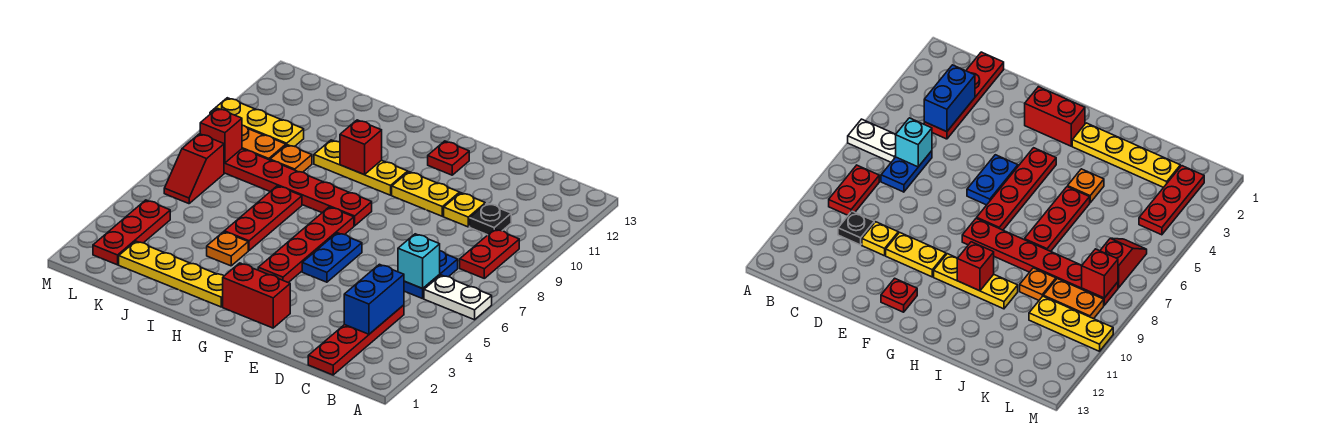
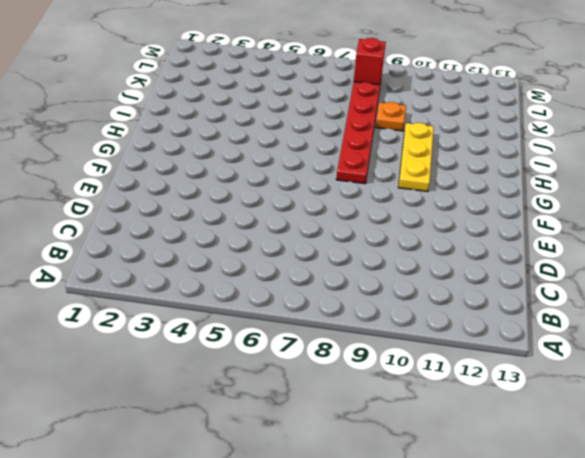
none -> white plate A6:B6 level 1
none -> red plate B8:B9 level 1
none -> red plate C1:C4 level 1

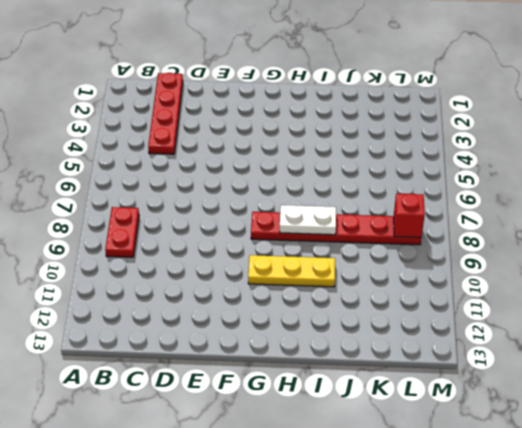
white plate H8:I8 level 2 -> white plate A6:B6 level 1
none -> blue plate C6:C7 level 1
none -> black plate C10 level 1
none -> yellow plate D10 level 1

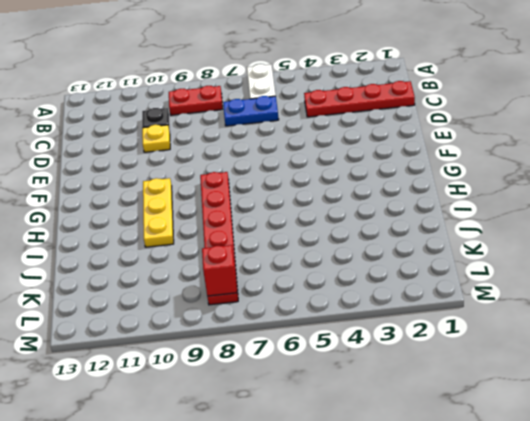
none -> yellow plate E10:F10 level 1
none -> red brick F2:G2 level 1
none -> blue plate F5:F6 level 1

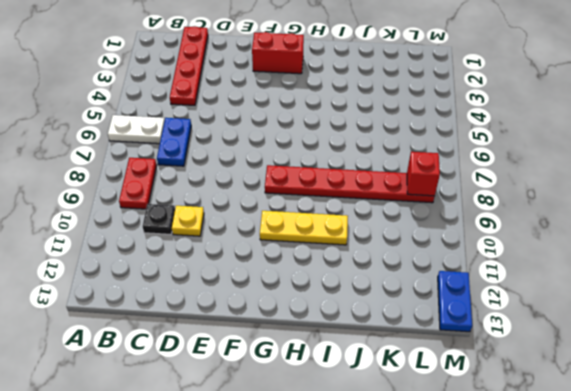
blue plate M12:M13 level 1 -> blue plate F5:F6 level 1
none -> yellow plate E10:F10 level 1
none -> red plate F12 level 1
none -> red plate G4:G7 level 1

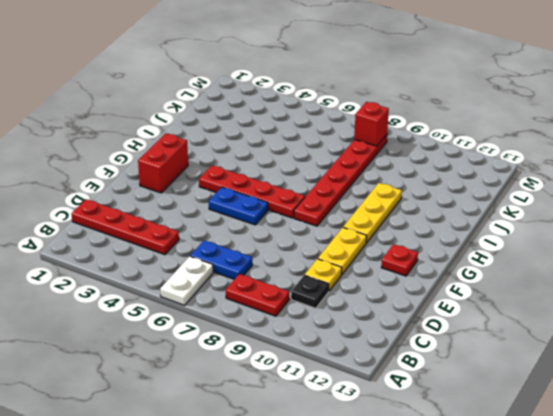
none -> yellow plate H2:K2 level 1
none -> orange plate I4 level 1
none -> red plate I5:I7 level 1

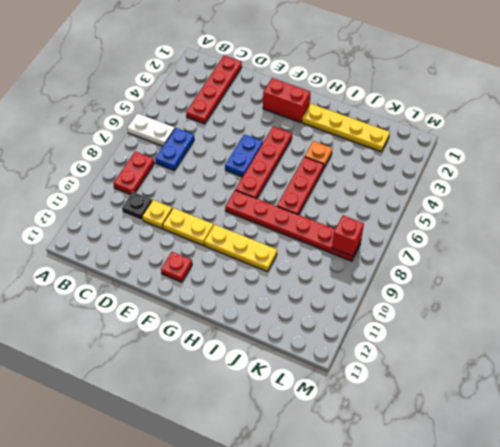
none -> orange plate J9 level 1
none -> orange plate K9:L9 level 1
none -> yellow plate K10:M10 level 1

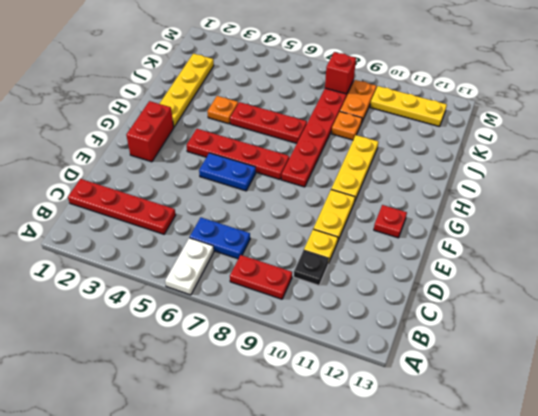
yellow plate L10:L12 level 1 -> yellow plate K10:M10 level 1
none -> red plate L2:L4 level 1
none -> red slope L6:L7 level 1 top 7
none -> blue brick C3:C4 level 2

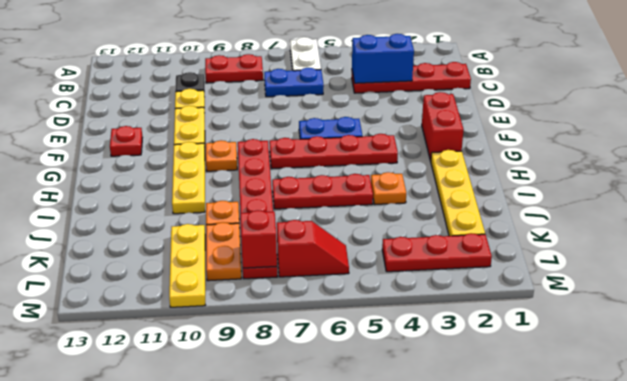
orange plate G9 level 1 -> none
none -> cyan brick C6 level 2
none -> red brick H10 level 2

